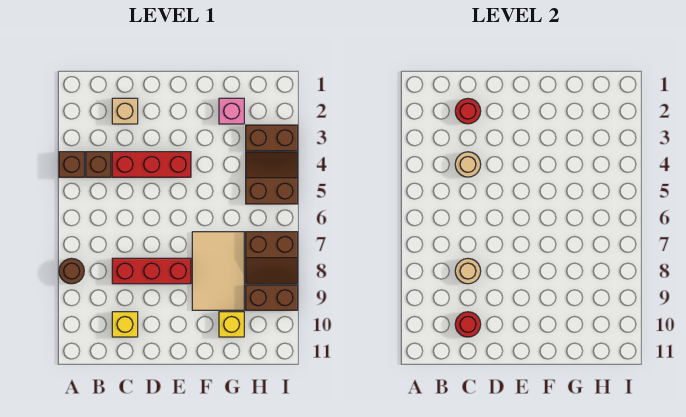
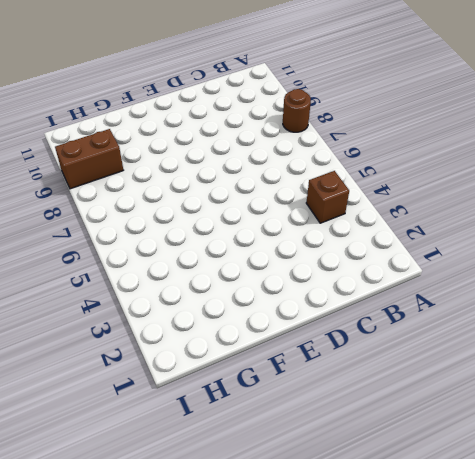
none -> brown brick A4 level 1
none -> tan brick C2 level 1
none -> red brick C4:E4 level 1

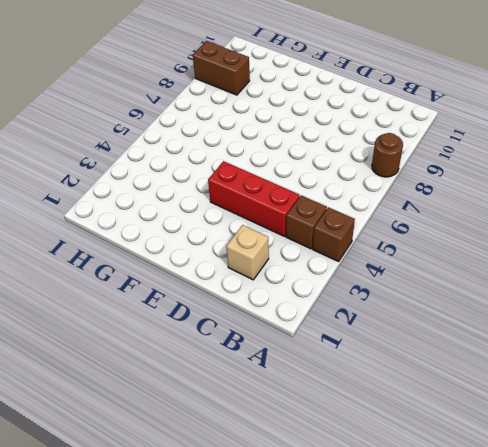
none -> red brick C8:E8 level 1
none -> yellow brick C10 level 1
none -> tan tile F7:G9 level 1

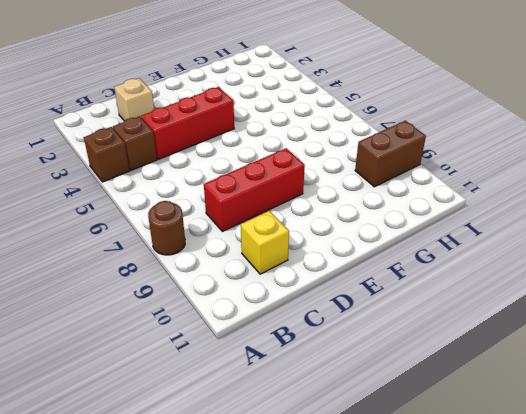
none -> tan tile F7:G9 level 1
none -> pink brick G2 level 1
none -> yellow brick G10 level 1

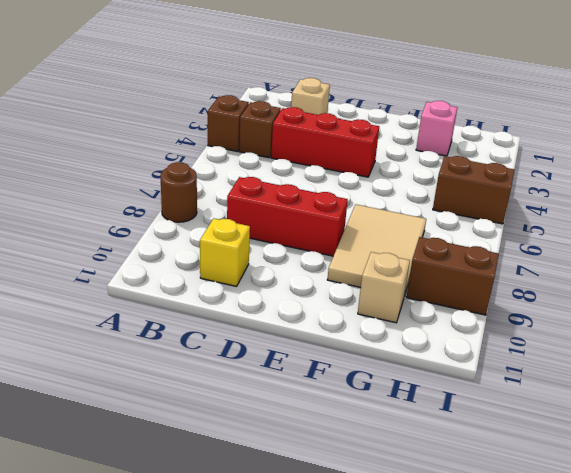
tan brick G10 level 1 -> yellow brick G10 level 1
none -> brown brick H3:I3 level 1
none -> brown slope H7:I8 level 1 top 7
none -> red round brick C2 level 2

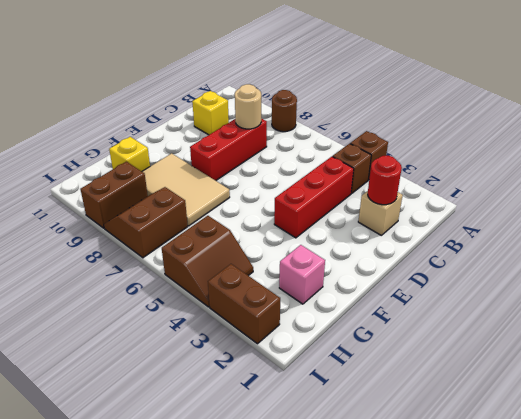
brown brick I2:I3 level 1 -> brown brick H3:I3 level 1
none -> tan round brick C4 level 2
none -> red round brick C10 level 2

